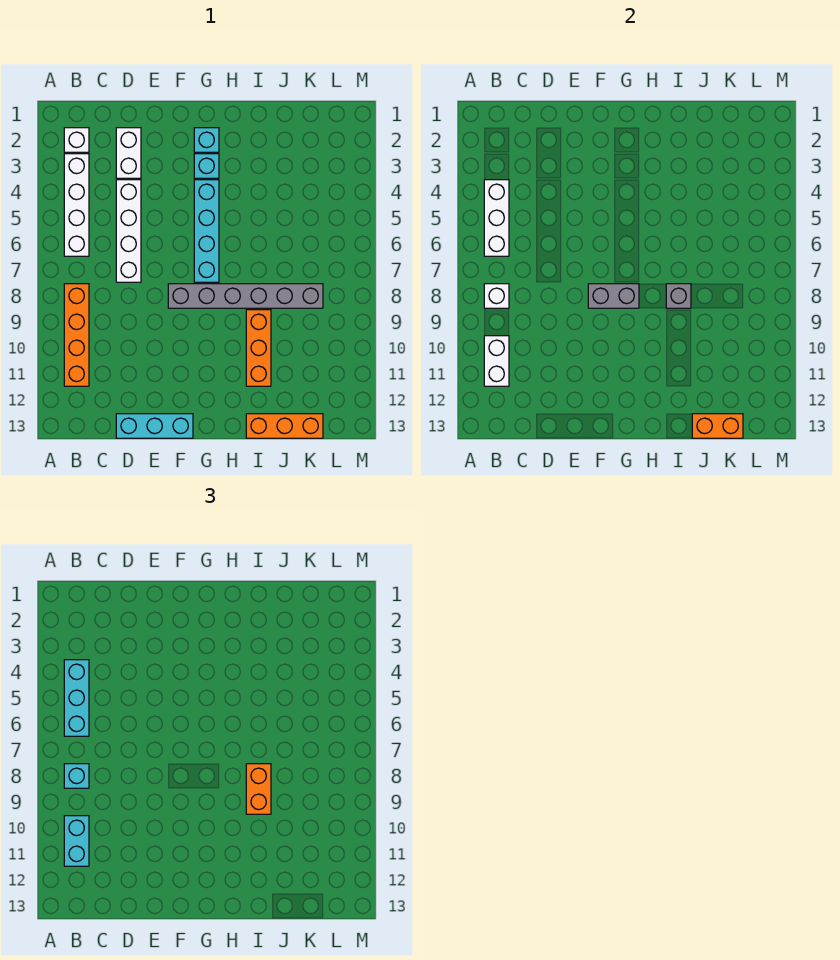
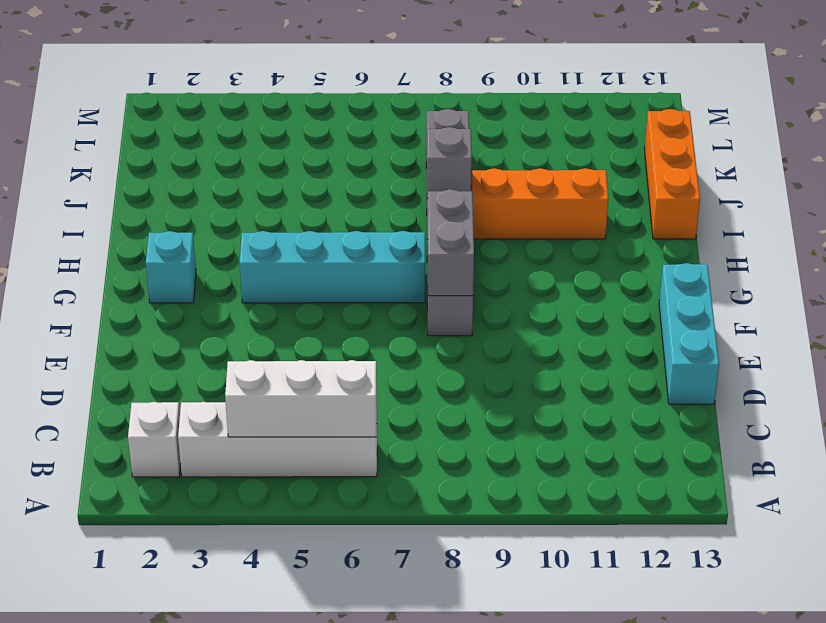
none -> orange brick B8:B11 level 1
none -> white brick D2:D3 level 1
none -> white brick D4:D7 level 1

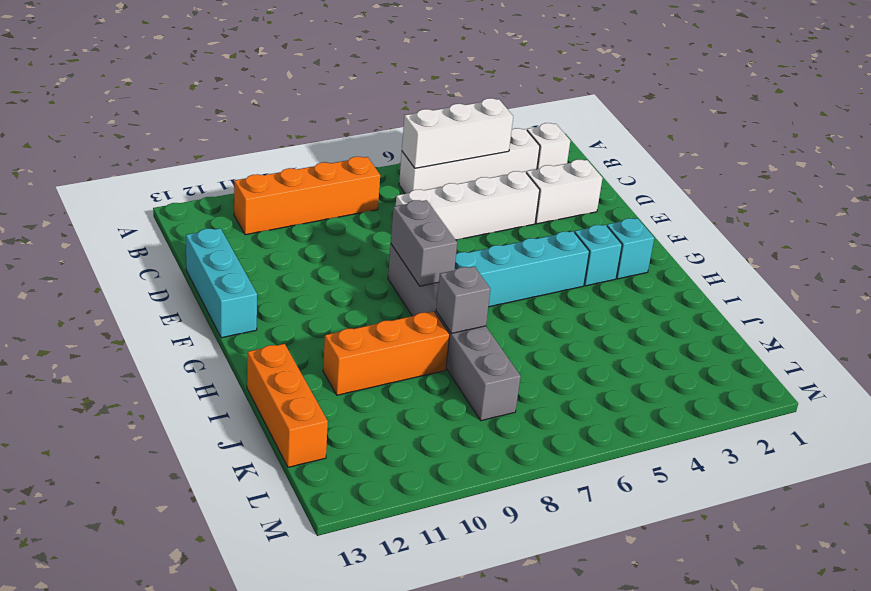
none -> white brick B8 level 2
none -> white brick B10:B11 level 2
none -> orange brick J13:K13 level 2

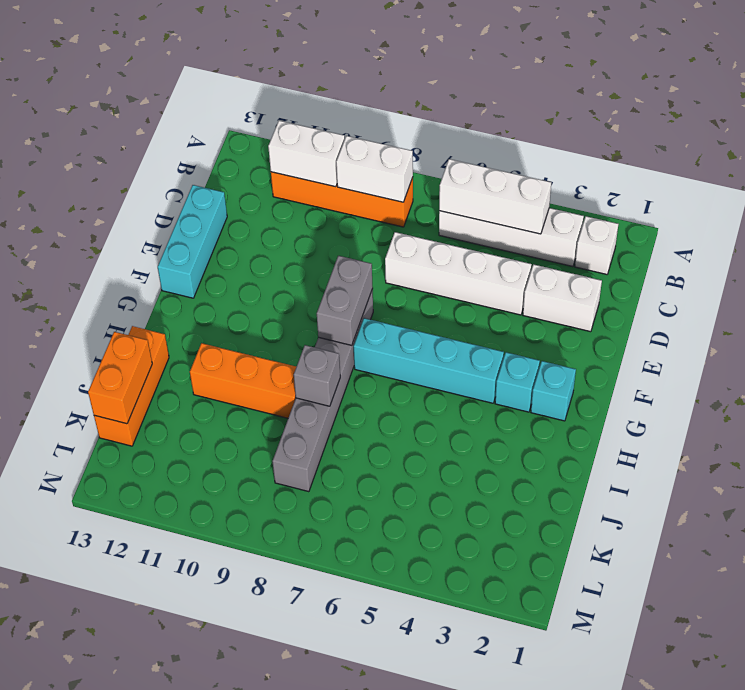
white brick B8:B9 level 2 -> white brick B8 level 2
none -> cyan brick B4:B6 level 3
none -> cyan brick B8 level 3
none -> cyan brick B10:B11 level 3

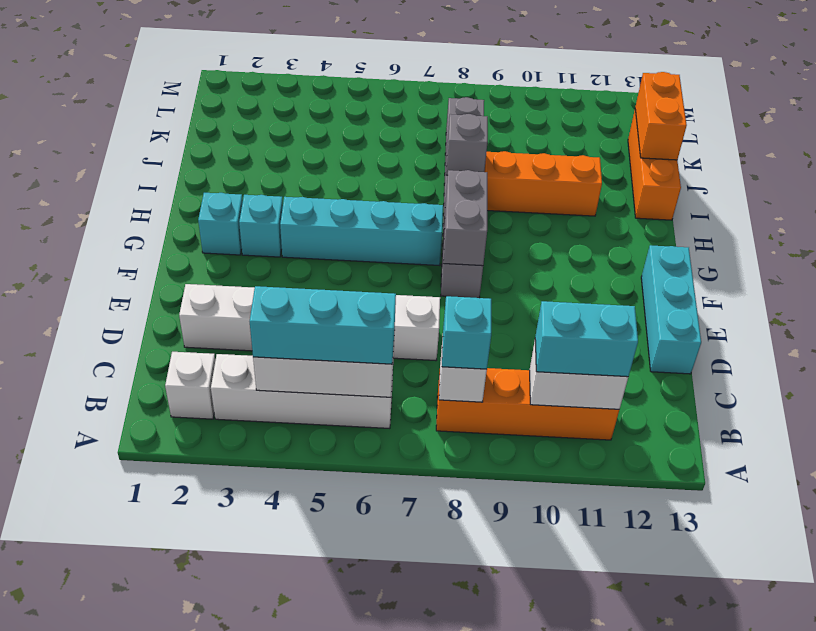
none -> orange brick I8:I9 level 3

